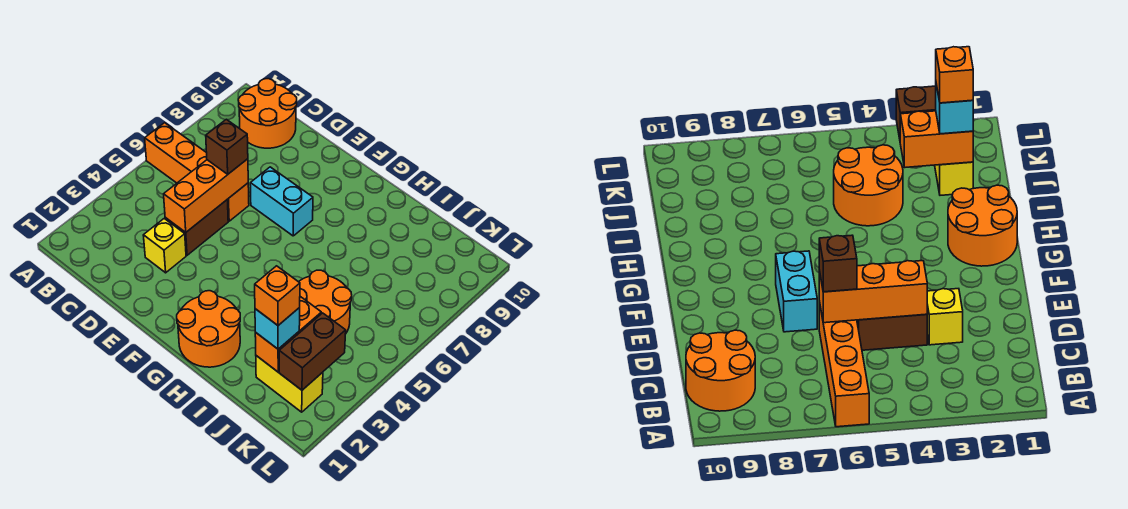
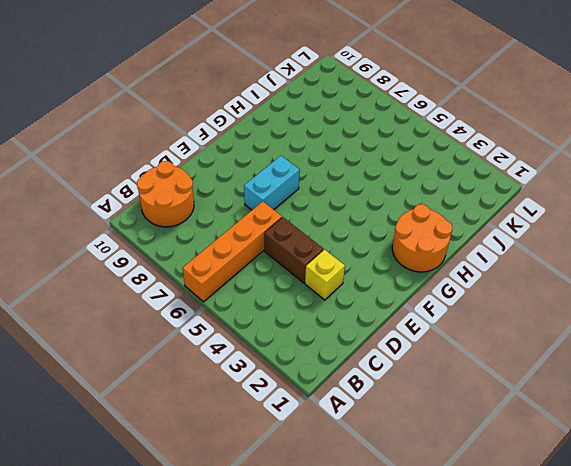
none -> orange round brick I4:J5 level 1
none -> yellow brick J2:K2 level 1
none -> orange brick D4:D6 level 2

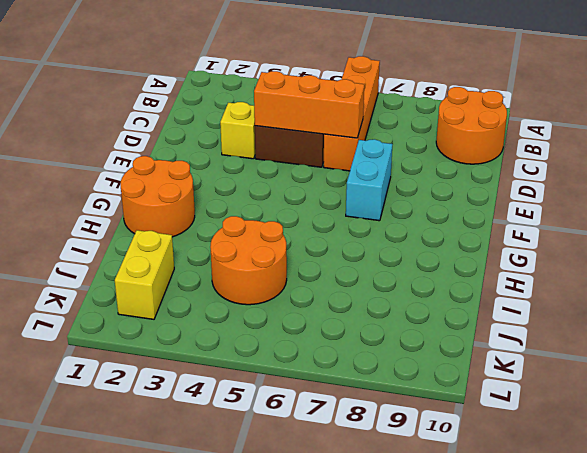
none -> orange brick J2:J3 level 2
none -> brown brick K2:K3 level 2
none -> brown brick D6 level 3

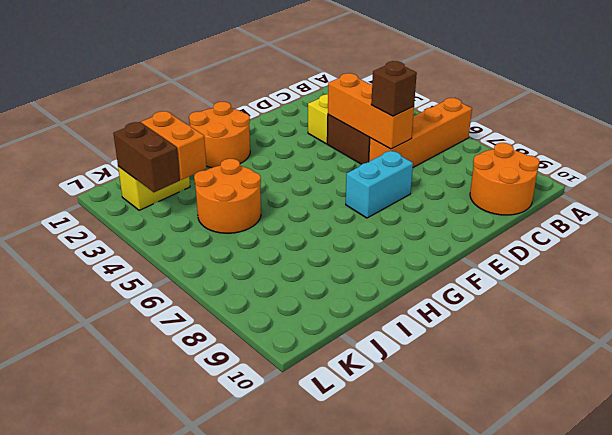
none -> cyan brick J2 level 3
none -> orange brick J2 level 4

